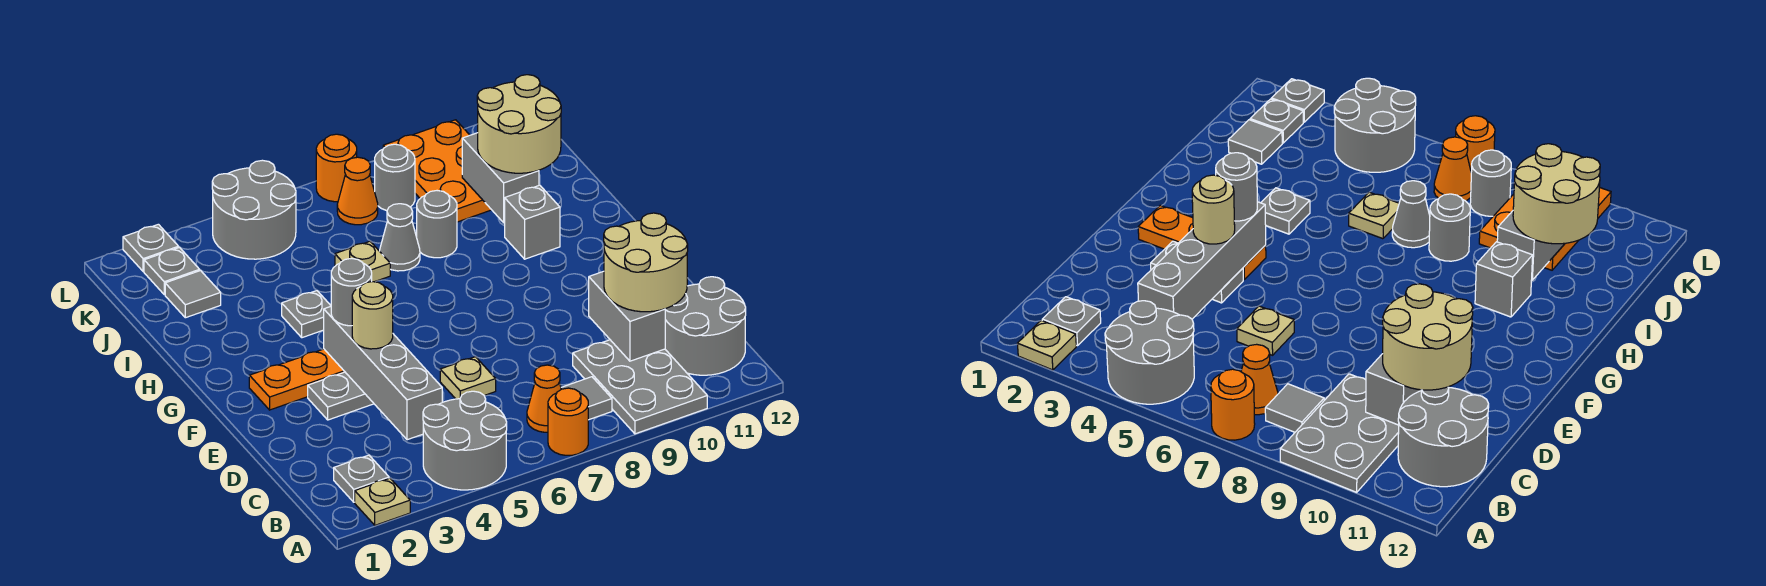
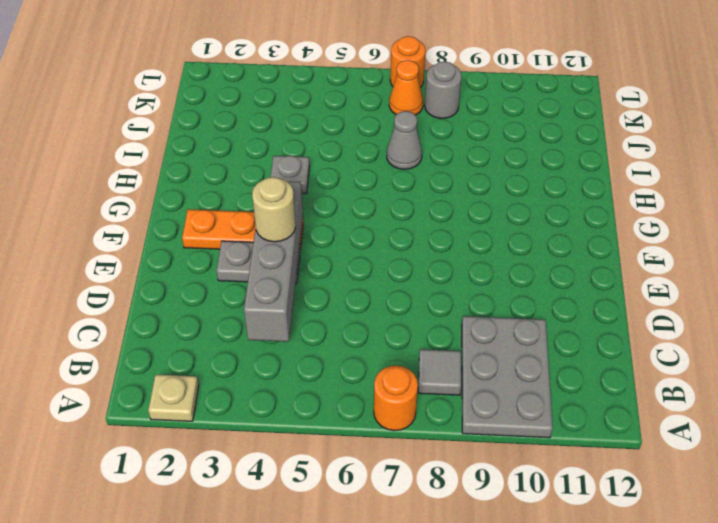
none -> grey round brick A4:B5 level 1
none -> grey plate B2 level 1
none -> orange cone B7 level 1
none -> grey round brick B11:C12 level 1

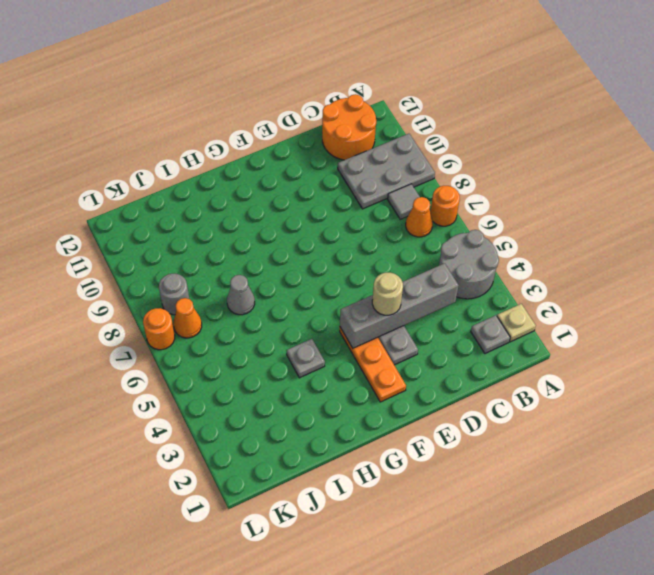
orange round brick B11:C12 level 1 -> grey round brick B11:C12 level 1
none -> tan plate D6 level 1
none -> grey brick H10 level 1
none -> tan plate I6 level 1
none -> grey round brick I8 level 1

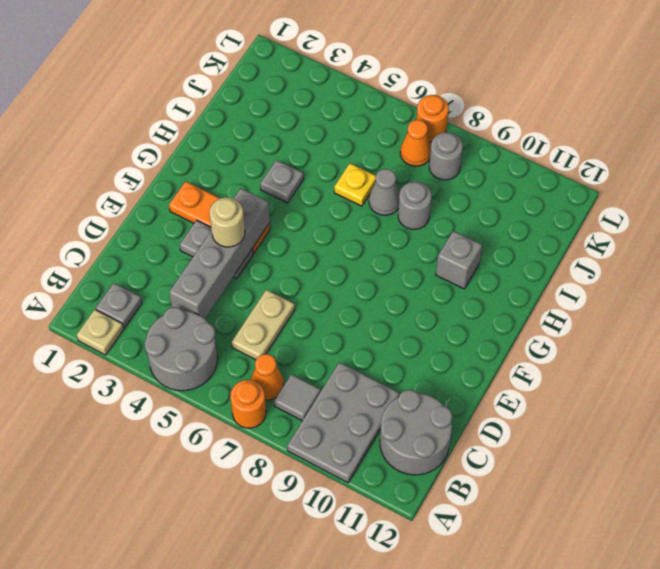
tan plate C6:D6 level 1 -> tan plate D6 level 1
yellow plate I6 level 1 -> tan plate I6 level 1
none -> grey tile J2 level 1
none -> orange plate J9:L10 level 1
none -> grey plate K2 level 1
none -> grey round brick K4:L5 level 1

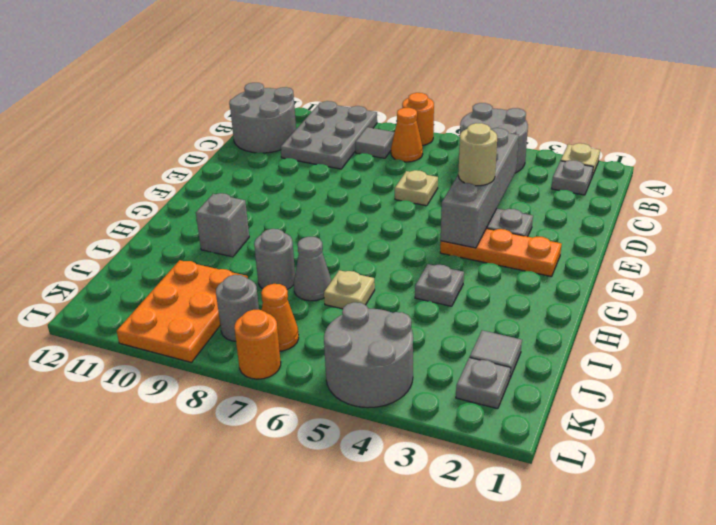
none -> grey plate L2 level 1
none -> grey brick C10:D10 level 2
none -> grey brick I10:J10 level 2
none -> tan round brick C10:D11 level 3

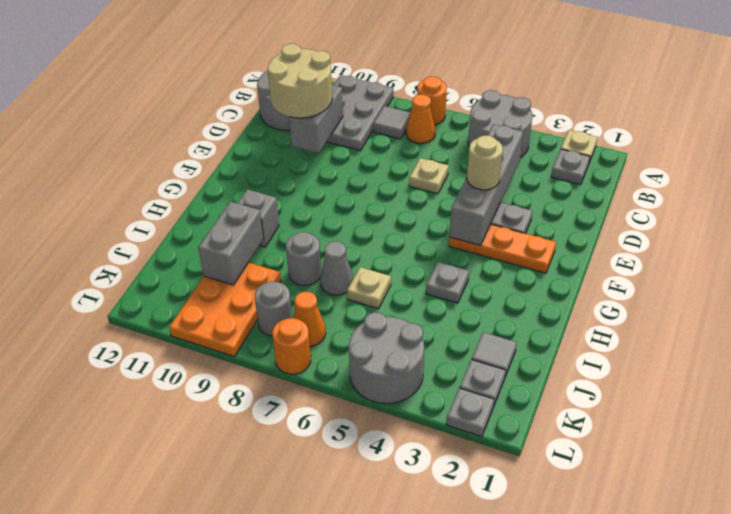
none -> grey round brick F4 level 3
none -> tan round brick I10:J11 level 3

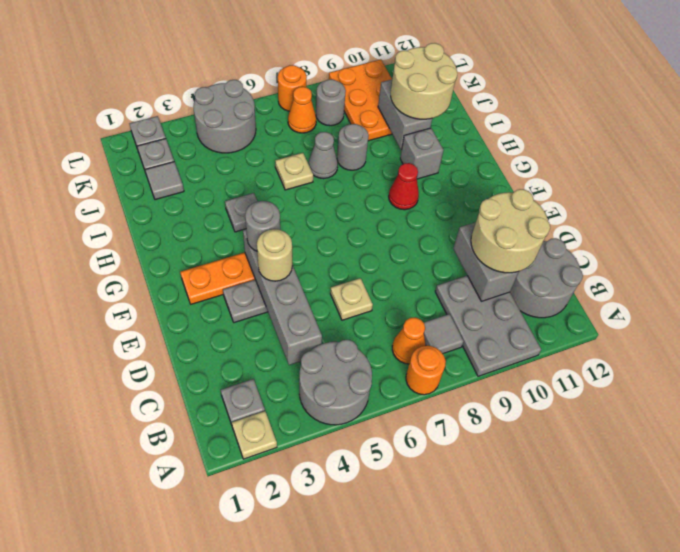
red cone G9 level 1 -> none

